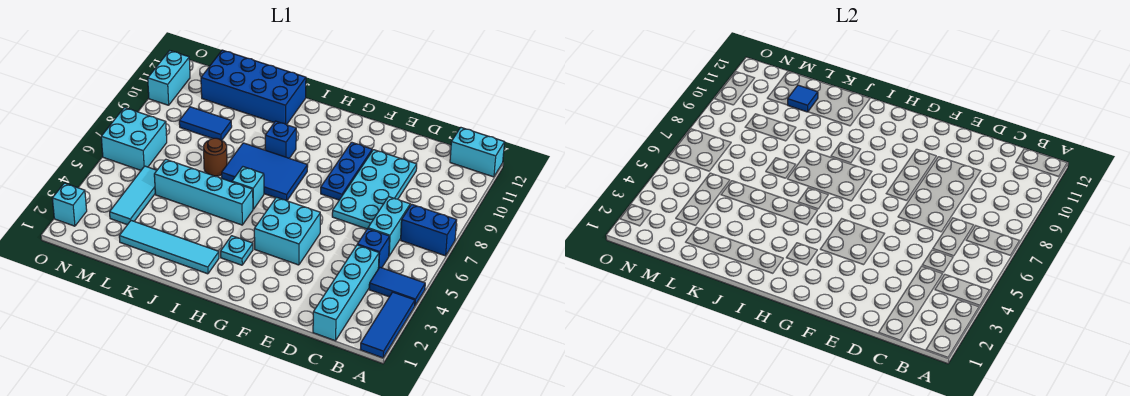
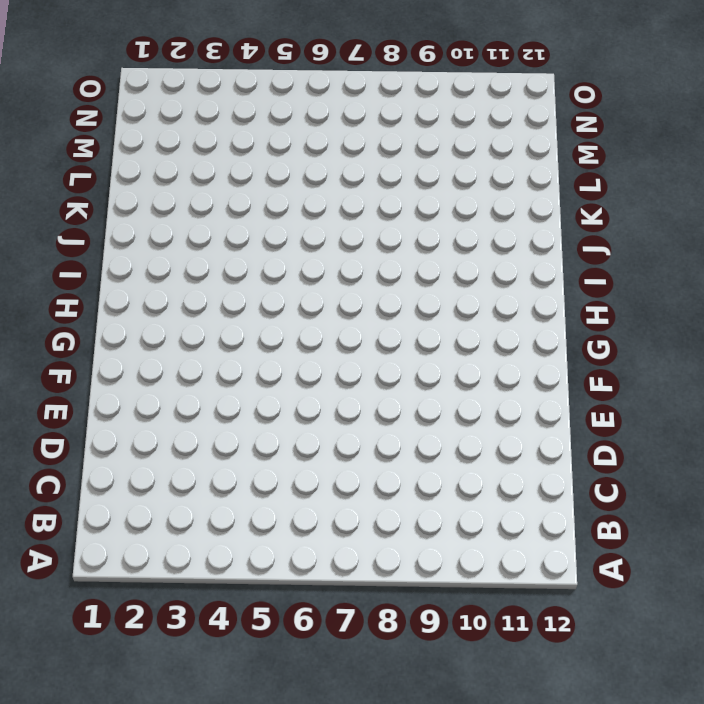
none -> blue tile A1:A3 level 1
none -> blue tile A4:B4 level 1
none -> blue brick A7:B7 level 1

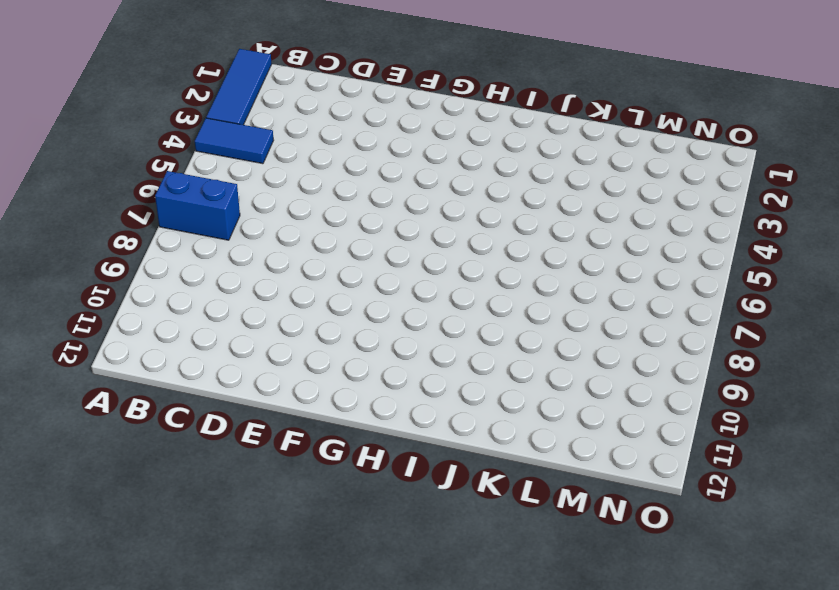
none -> cyan brick A12:B12 level 1
none -> cyan brick C1:C4 level 1
none -> blue brick C5 level 1

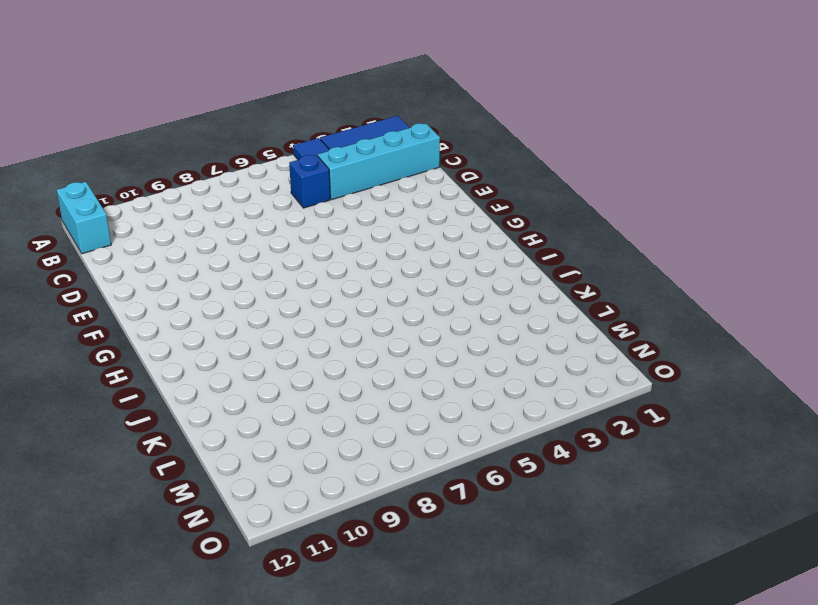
none -> blue brick A7:B7 level 1
none -> cyan brick C6:C7 level 1
none -> cyan plate D7:E10 level 1

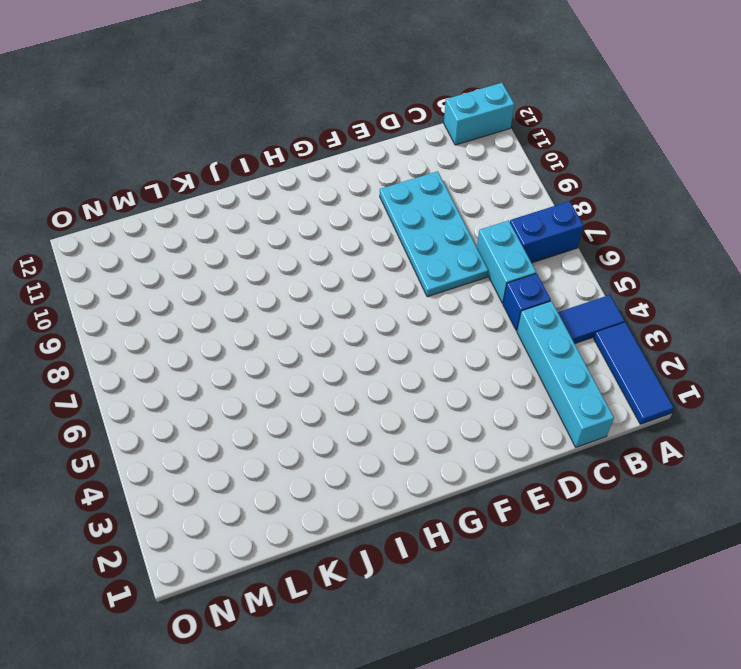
none -> cyan brick F4:G5 level 1
none -> blue plate F8:F10 level 1
none -> cyan plate H3 level 1

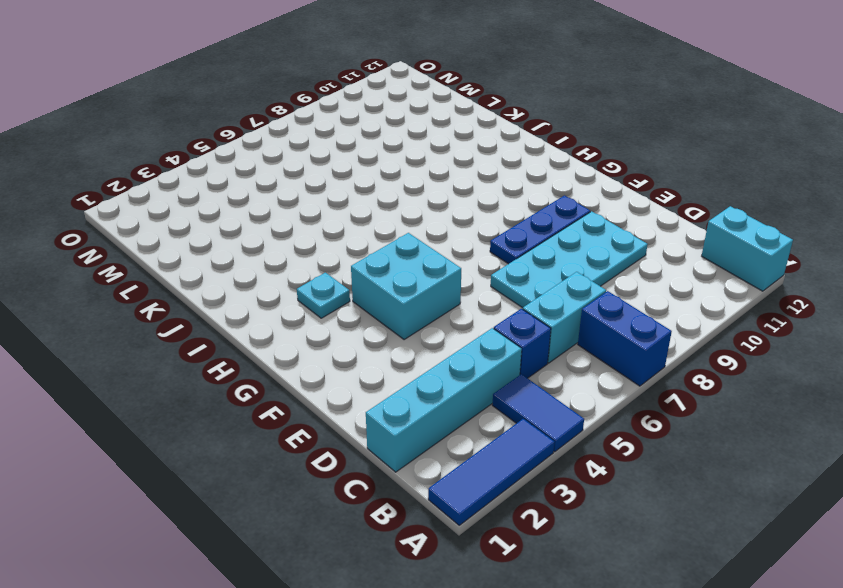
none -> blue tile H7:J8 level 1
none -> cyan tile I2:L2 level 1
none -> cyan brick I5:L5 level 1

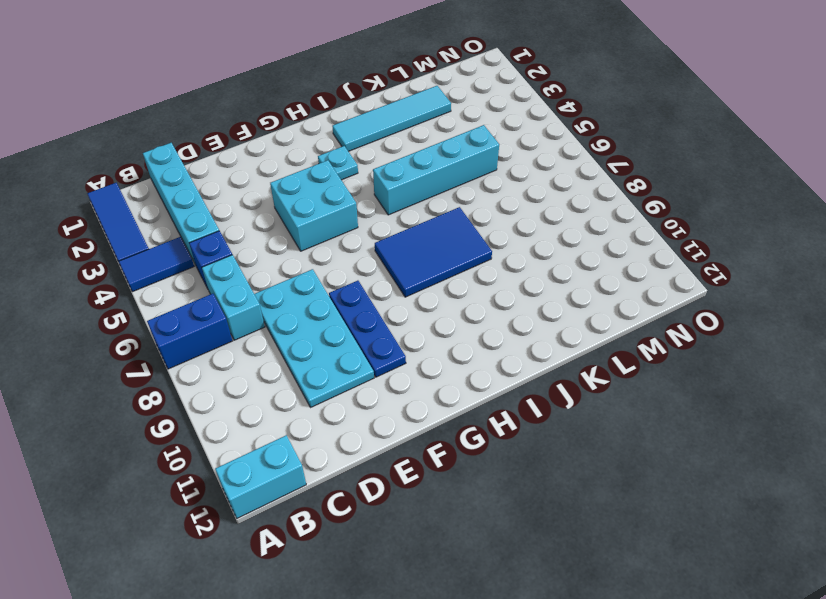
none -> cyan brick I6 level 1
none -> blue brick I9 level 1
none -> blue brick J11:M12 level 1

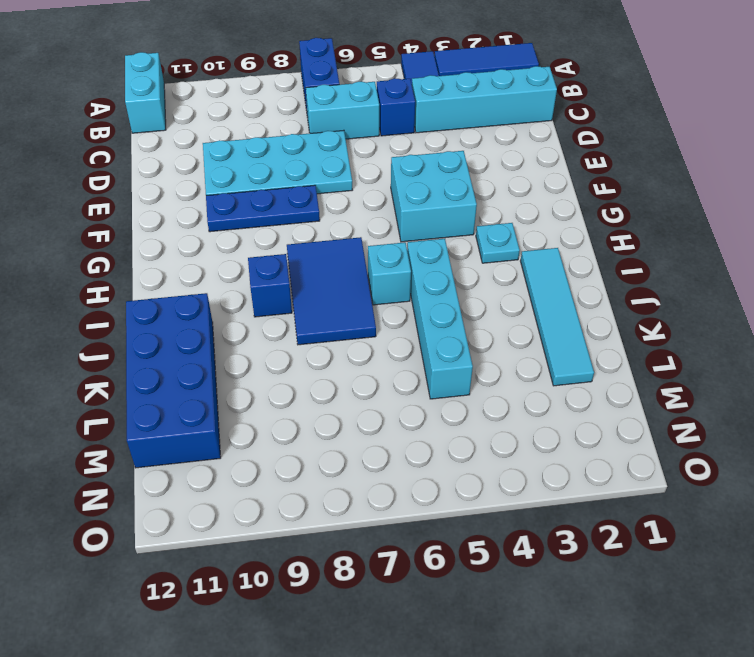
none -> brown round brick K7 level 1
none -> blue tile L9:M9 level 1
none -> cyan tile M3:M5 level 1

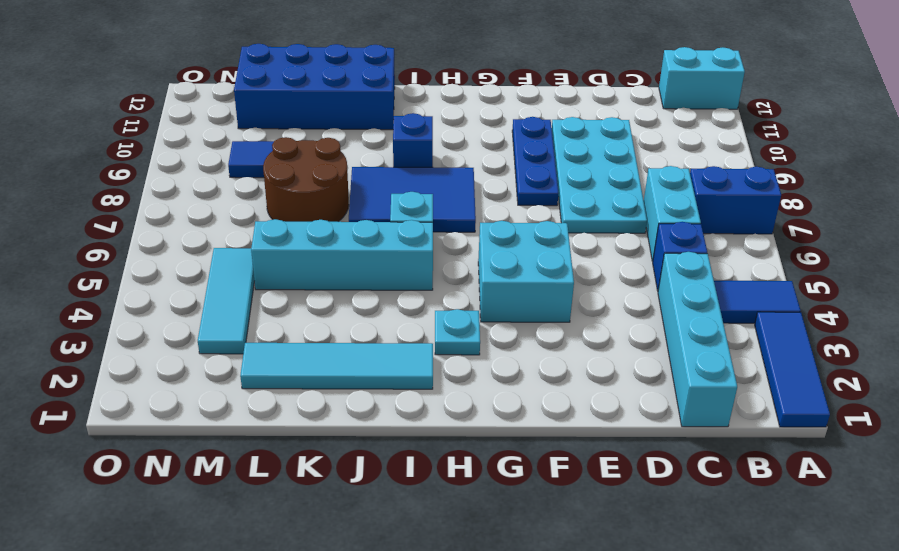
brown round brick K7:L8 level 1 -> brown round brick K7 level 1
none -> cyan brick N6:O7 level 1
none -> cyan brick O2 level 1
none -> cyan brick O10:O11 level 1

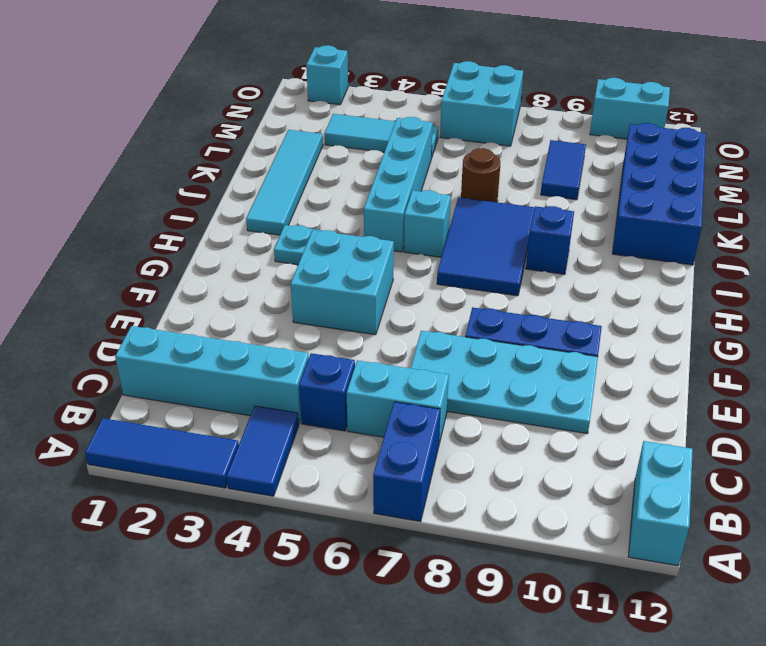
none -> blue tile L11 level 2

